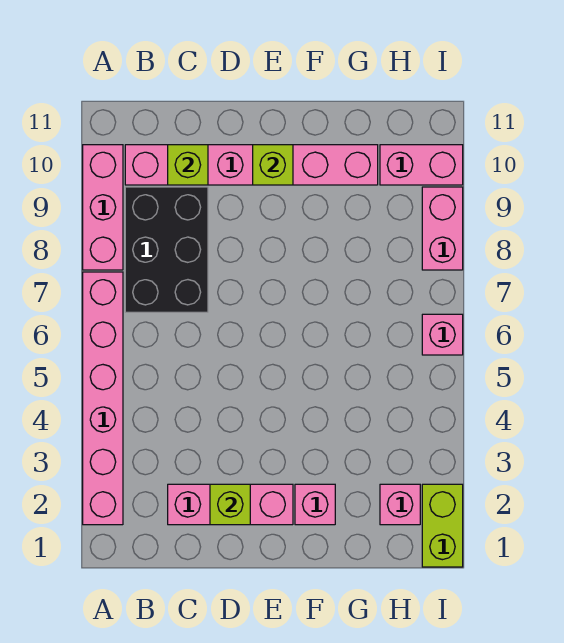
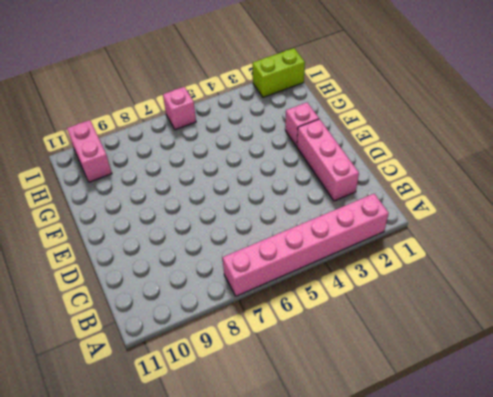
none -> pink brick A8:A10 level 1
none -> black brick B7:C9 level 1
none -> pink brick B10:G10 level 1

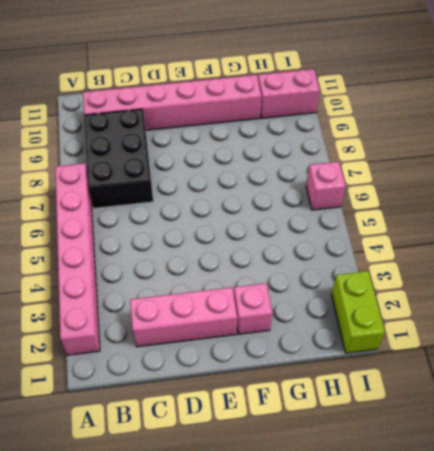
none -> pink brick A8:A10 level 1
none -> pink brick H2 level 1
none -> pink brick I8:I9 level 1

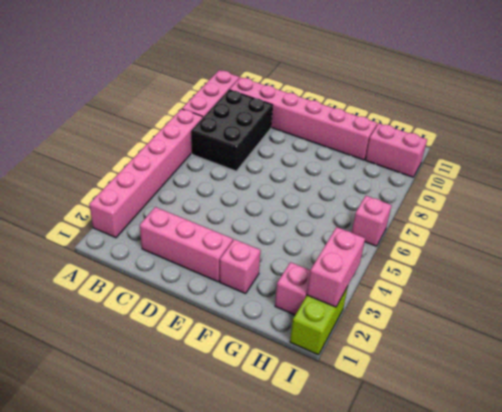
pink brick I2:I3 level 2 -> pink brick I8:I9 level 1
none -> lime brick C10 level 2
none -> lime brick D2 level 2
none -> lime brick E10 level 2

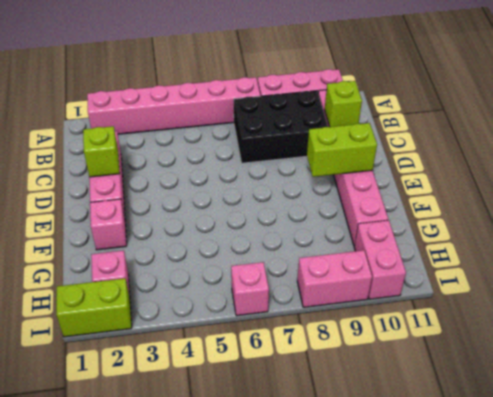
lime brick E9:E10 level 2 -> lime brick E10 level 2

